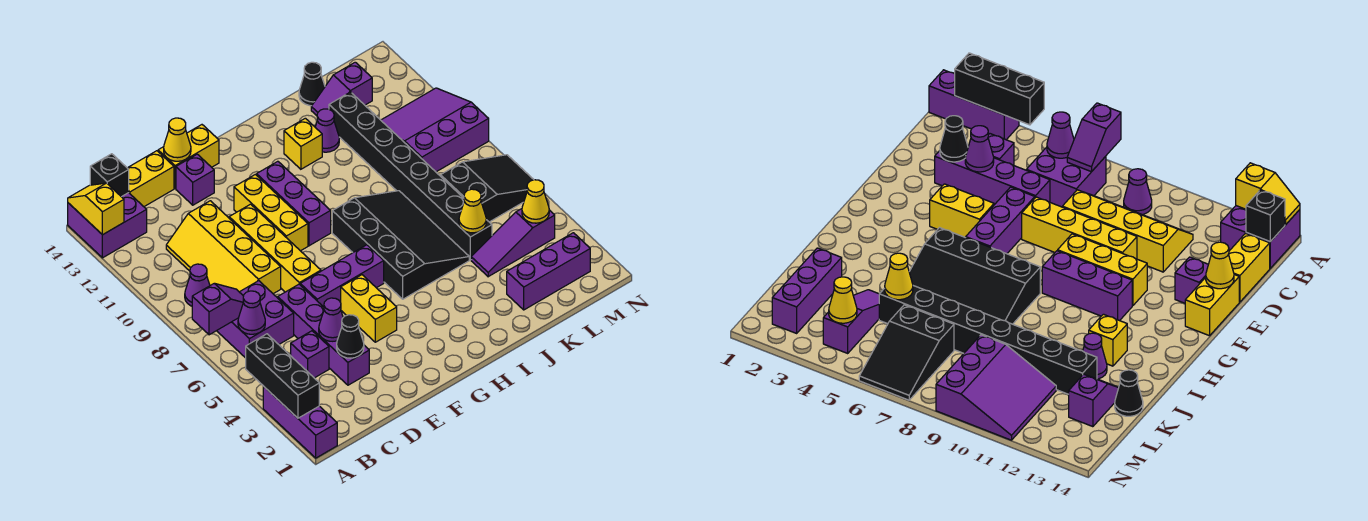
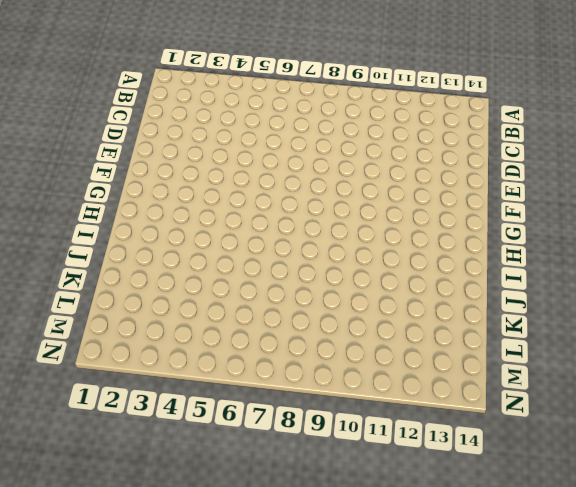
none -> purple brick A1:A3 level 1
none -> purple brick A13:B14 level 1
none -> purple brick B6:C7 level 1
none -> purple cone B9 level 1

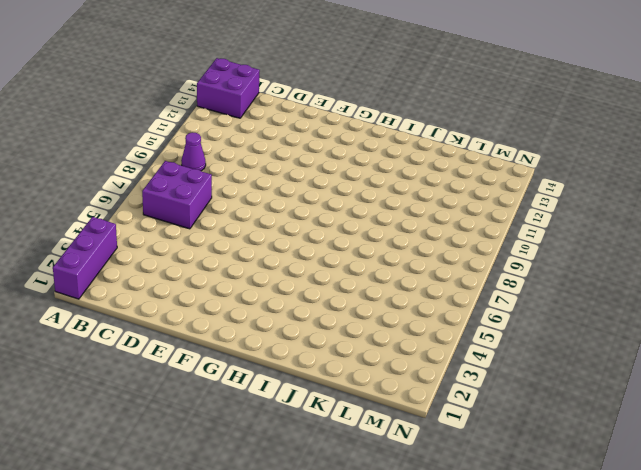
none -> purple brick C4 level 1
none -> yellow slope C8:D11 level 1 top D
none -> yellow brick C14:D14 level 1
none -> purple brick D3:D6 level 1

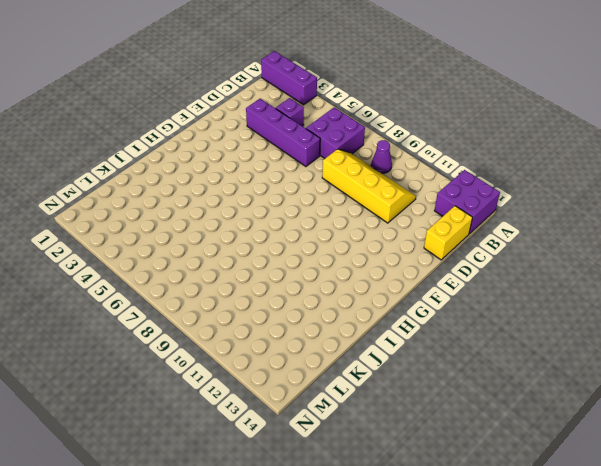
none -> purple brick E6:G6 level 1
none -> yellow brick E7:E10 level 1
none -> purple brick E13 level 1
none -> yellow brick E14:F14 level 1

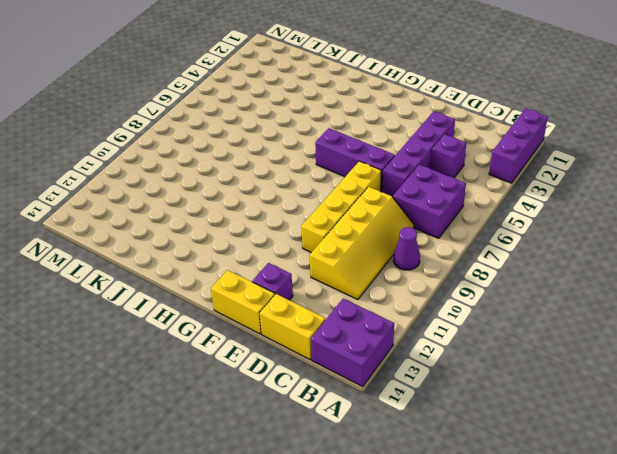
none -> yellow brick F4:F5 level 1
none -> yellow brick F9:F11 level 1
none -> purple brick G9:G11 level 1
none -> black slope H5:J8 level 1 top H

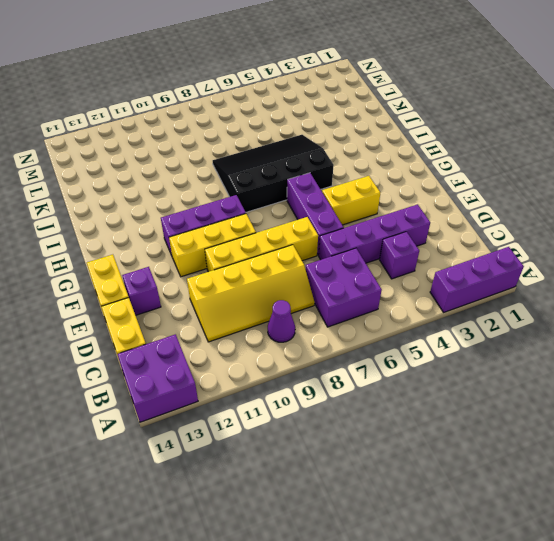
none -> yellow brick I12 level 1
none -> purple cone J12 level 1
none -> purple brick K2:M2 level 1
none -> purple slope K4:M4 level 1 top M

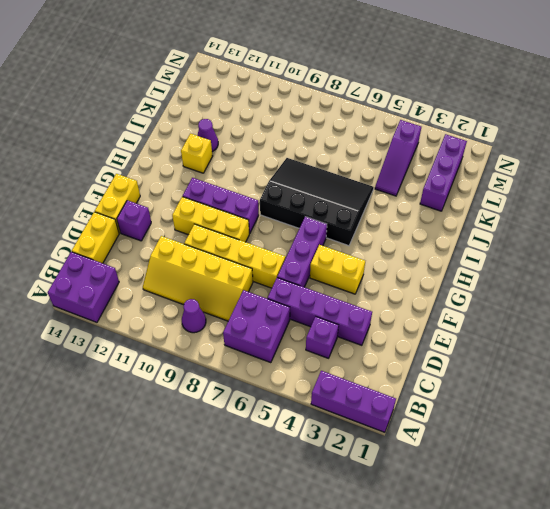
none -> black brick K5:K12 level 1
none -> purple slope K13:L13 level 1 top L
none -> black cone K14 level 1
none -> black slope L6:N7 level 1 top L

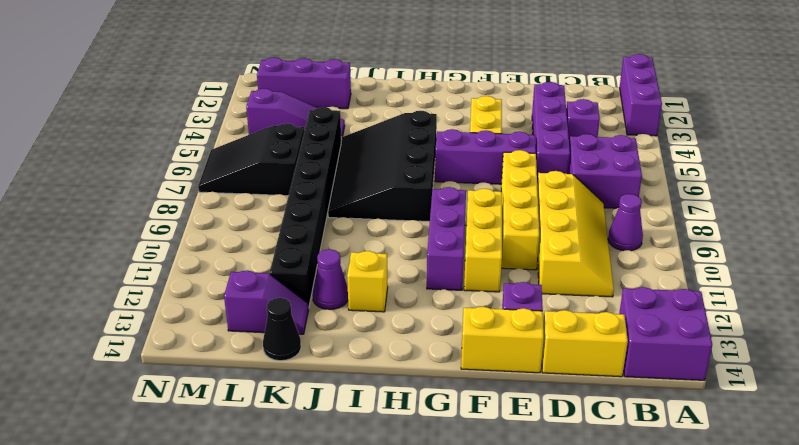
none -> purple slope L9:N11 level 1 top 9
none -> black brick A2:A4 level 2
none -> purple slope A7:B7 level 2 top A
none -> yellow slope A13:A14 level 2 top 13

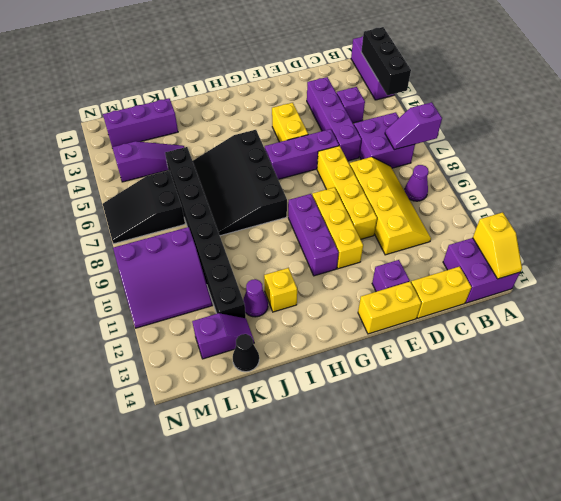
none -> purple cone B6 level 2
none -> black brick B14 level 2
none -> black cone D3 level 2
none -> purple cone D4 level 2

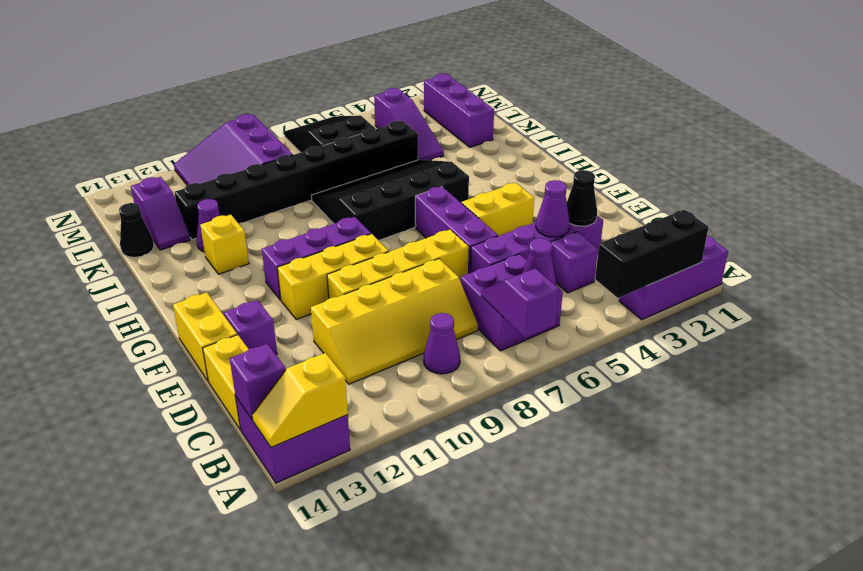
purple brick B14 level 2 -> black brick B14 level 2
none -> yellow cone E14 level 2
none -> yellow cone K5 level 2
none -> yellow cone M4 level 2

